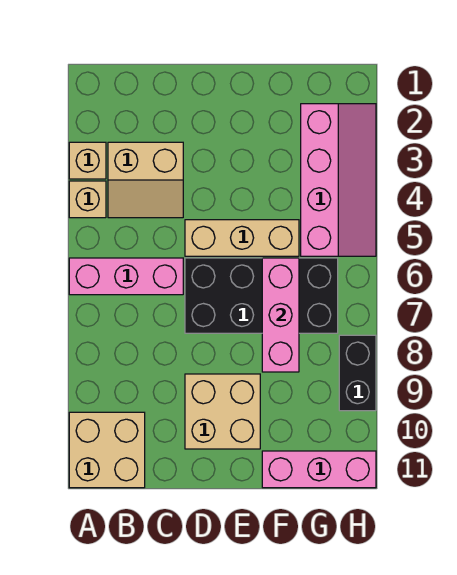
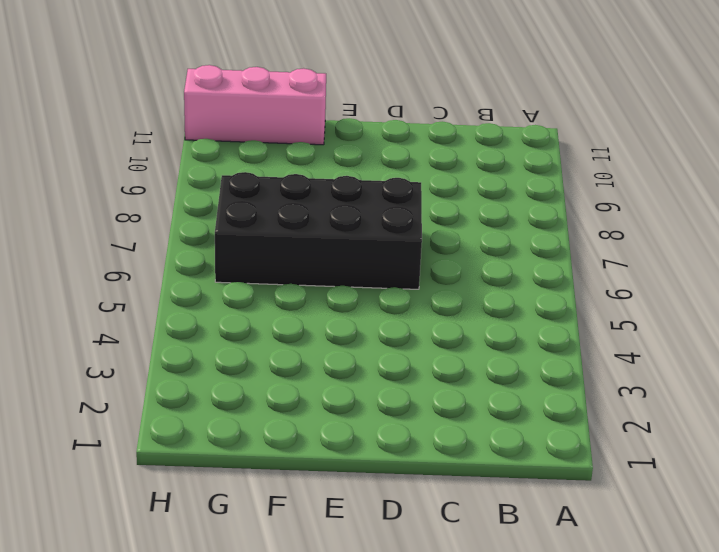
none -> tan brick A3 level 1
none -> tan brick A4 level 1
none -> pink brick A6:C6 level 1

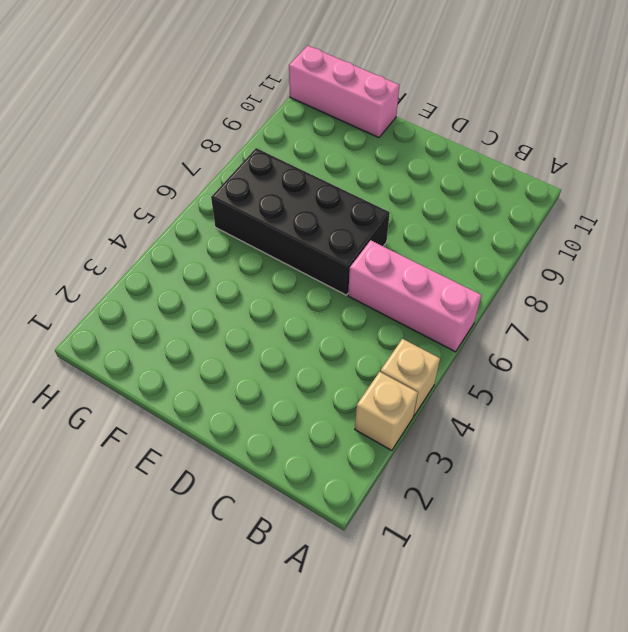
none -> tan brick A10:B11 level 1
none -> tan slope B3:C4 level 1 top 3
none -> tan brick D5:F5 level 1

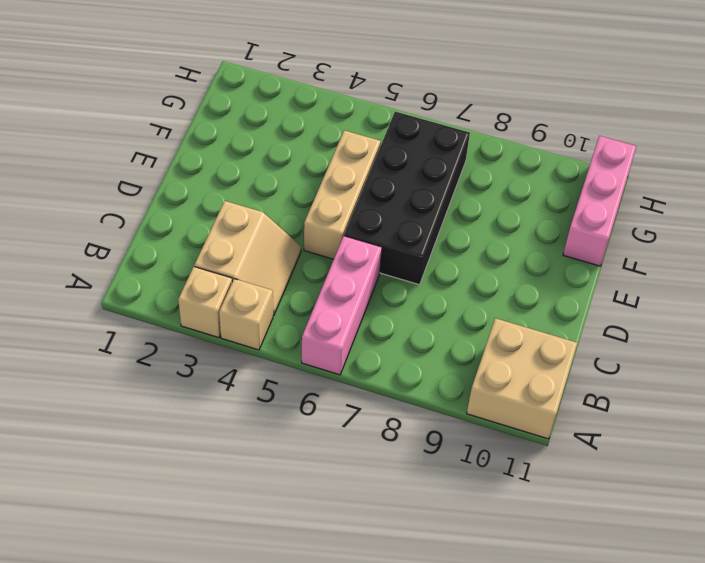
none -> tan brick D9:E10 level 1
none -> pink slope G2:H5 level 1 top G
none -> black brick H8:H9 level 1

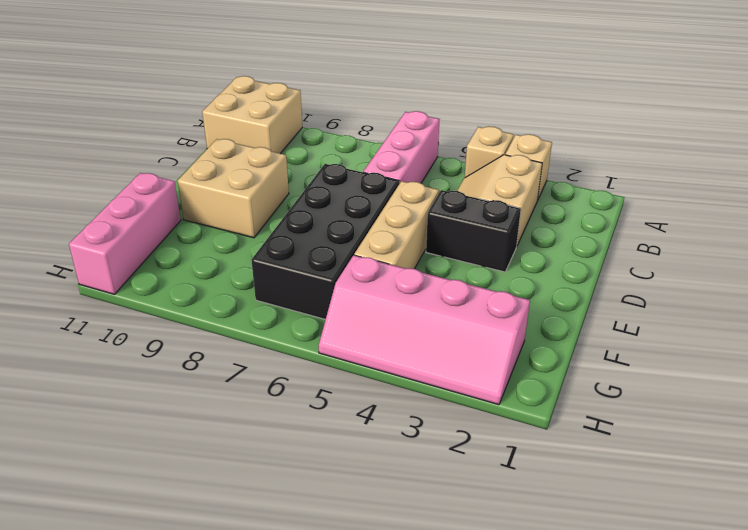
black brick D3:D4 level 1 -> black brick H8:H9 level 1
none -> pink brick F6:F8 level 2

